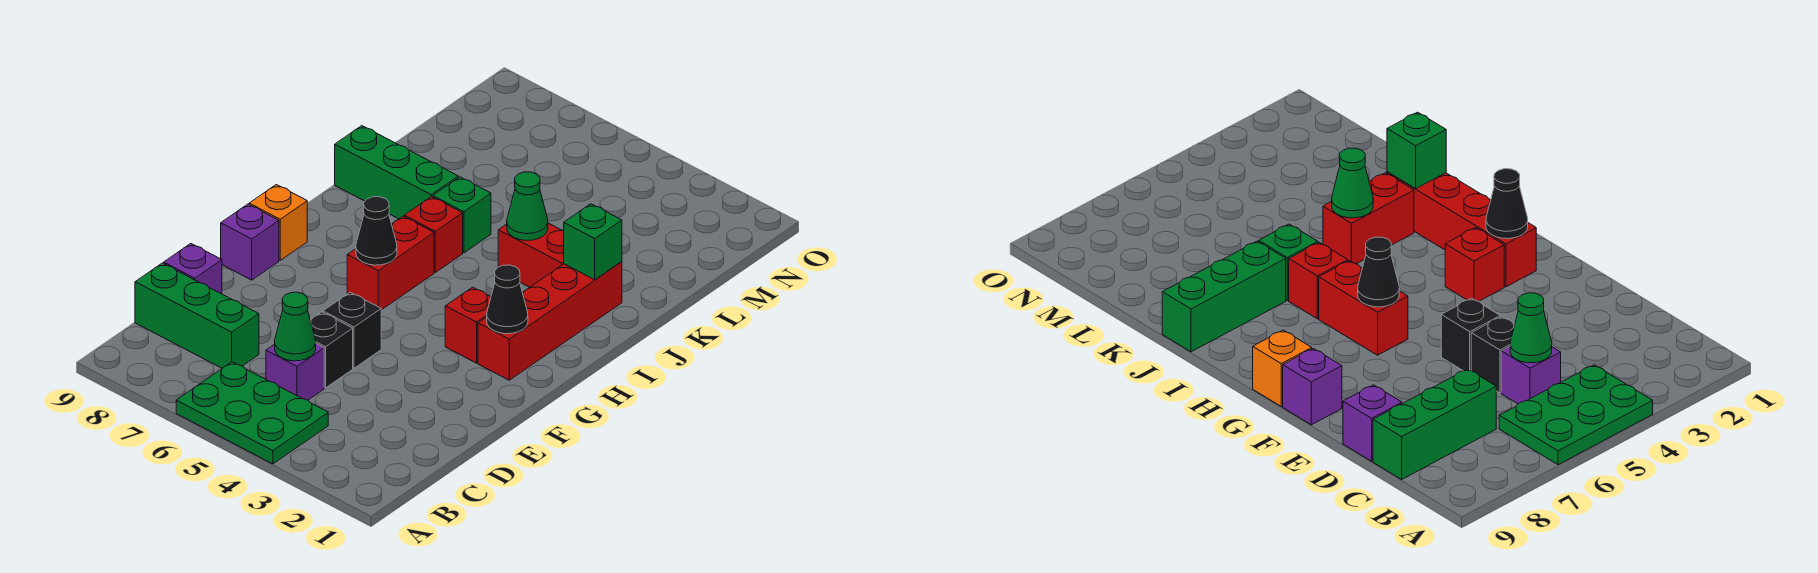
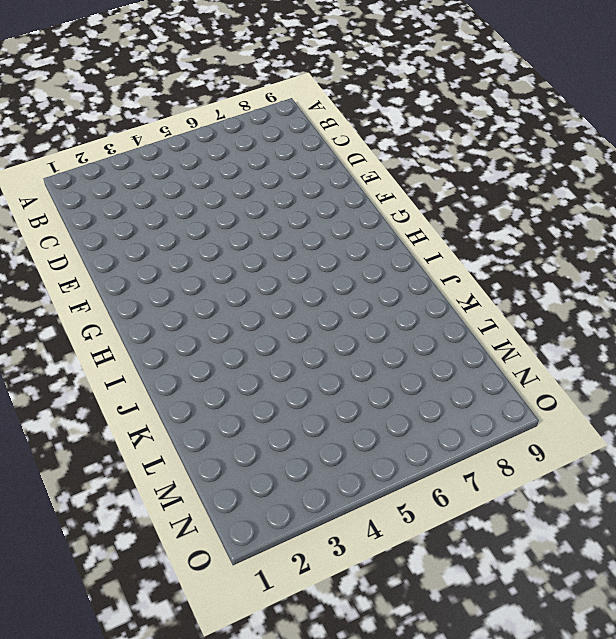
none -> green plate A4:B6 level 1
none -> purple brick C5 level 1
none -> green brick C7:C9 level 1

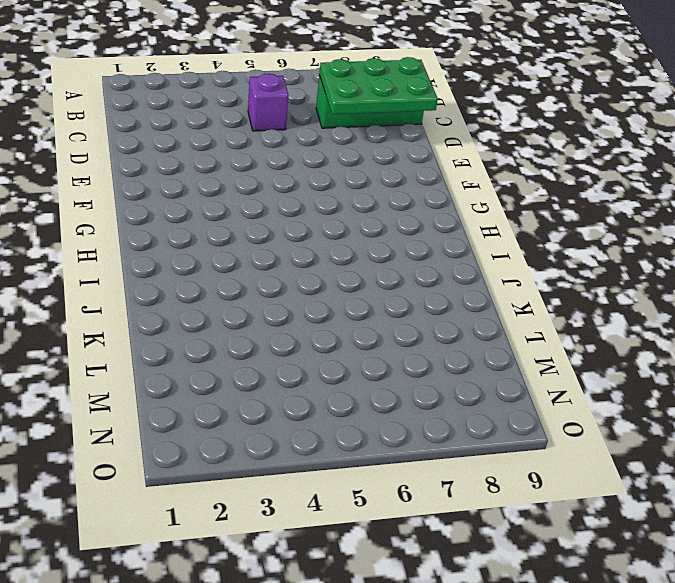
green plate C7:D9 level 2 -> green plate A4:B6 level 1
none -> black brick D5 level 1
none -> purple brick D9 level 1
none -> black brick E5 level 1

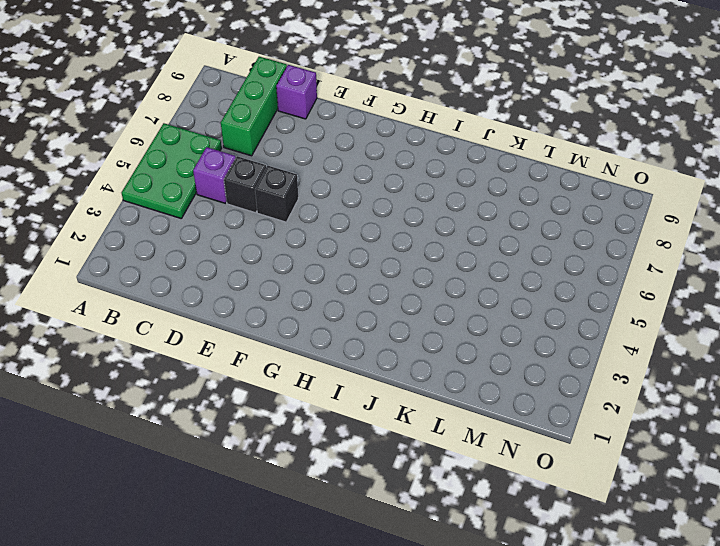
none -> purple brick F9 level 1
none -> red brick G2:J2 level 1
none -> red brick G3 level 1

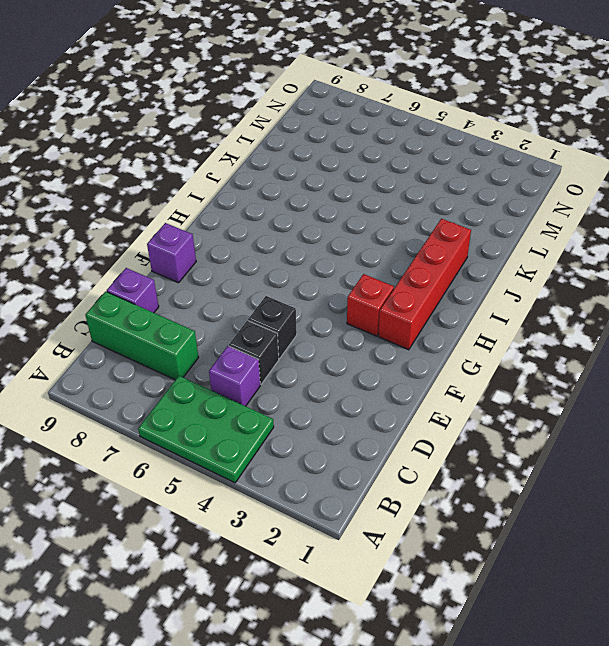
none -> red brick G6:H6 level 1
none -> orange brick G9 level 1
none -> red brick I6 level 1

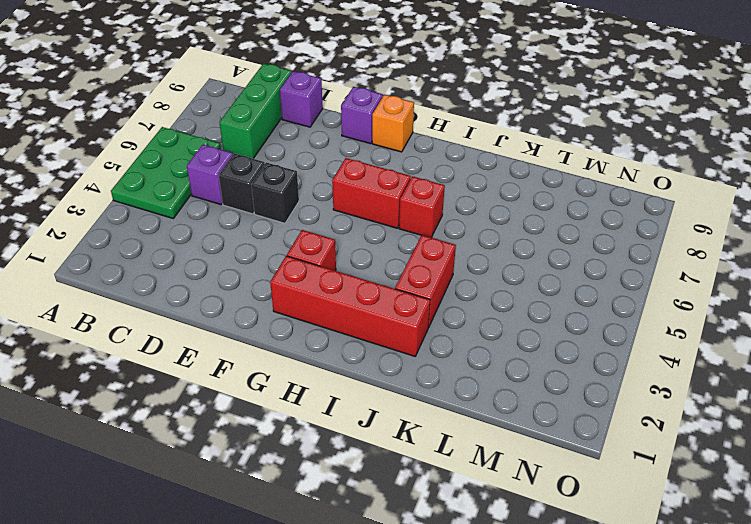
none -> green brick J6 level 1
none -> green brick J7:J9 level 1
none -> green cone C5 level 2

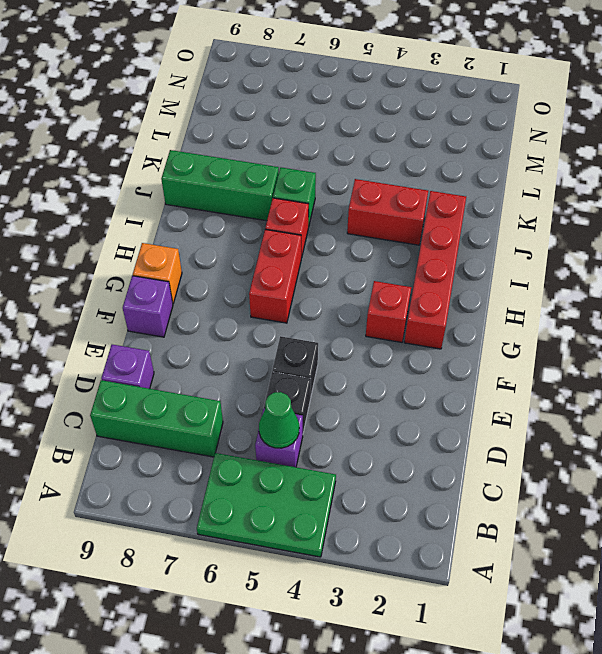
none -> black cone G2 level 2
none -> black cone G6 level 2
none -> green brick J2 level 2

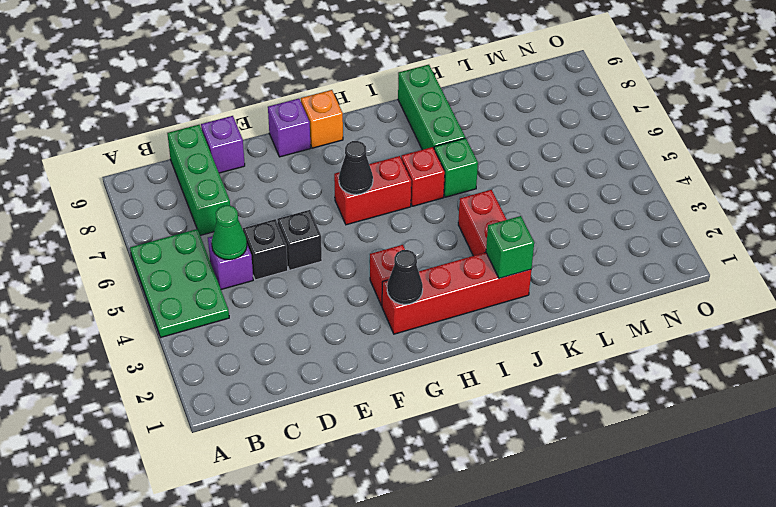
none -> green cone J4 level 2

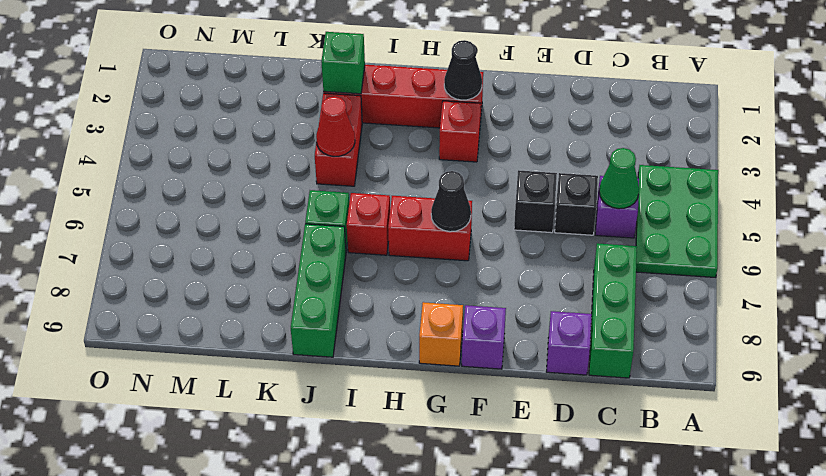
red cone J4 level 2 -> green cone J4 level 2

